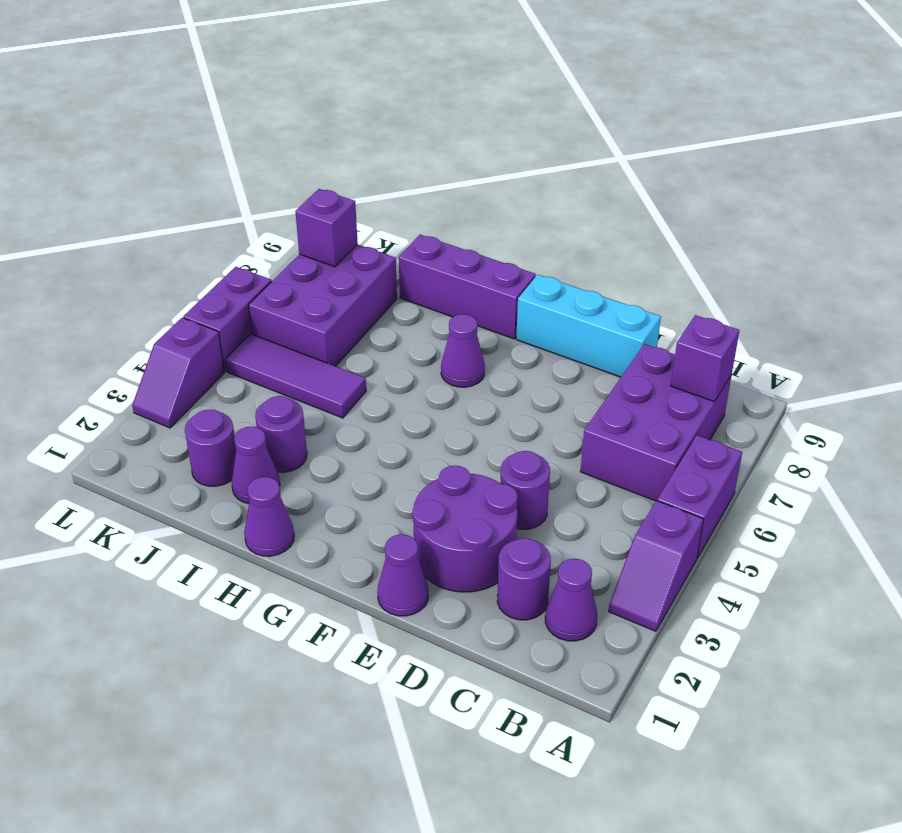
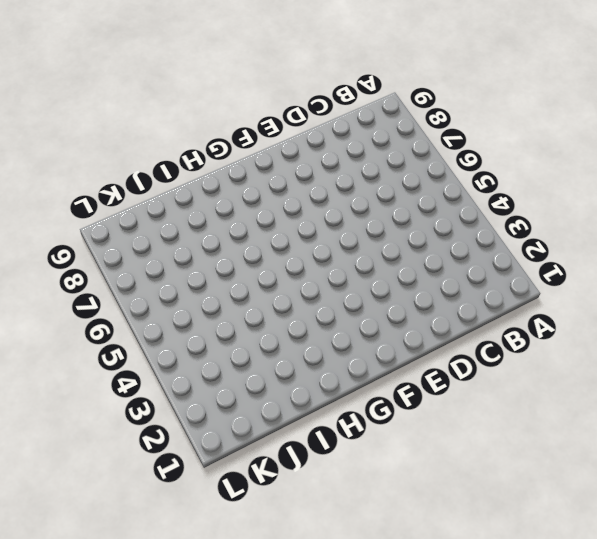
none -> purple slope A3:A4 level 1 top 4
none -> purple brick A5:A6 level 1
none -> purple cone B2 level 1

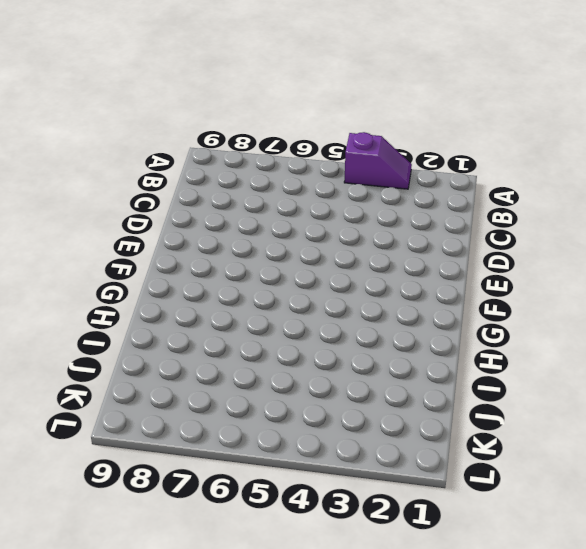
none -> purple brick A5:A6 level 1
none -> purple cone B2 level 1
none -> purple brick B6:C8 level 1

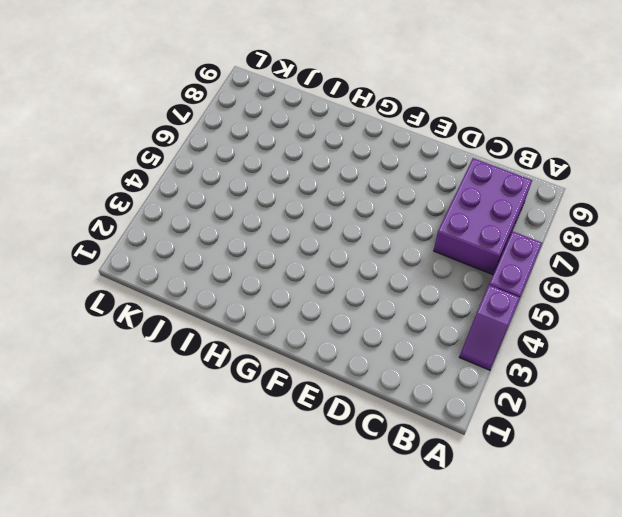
none -> purple cone B2 level 1
none -> purple round brick C2 level 1
none -> purple round brick D2:E3 level 1

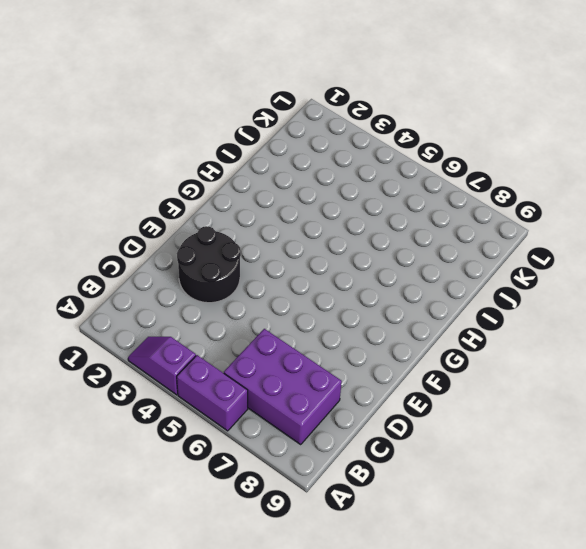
black round brick D2:E3 level 1 -> purple round brick D2:E3 level 1
none -> purple cone B2 level 1
none -> purple round brick C2 level 1
none -> purple round brick D4 level 1

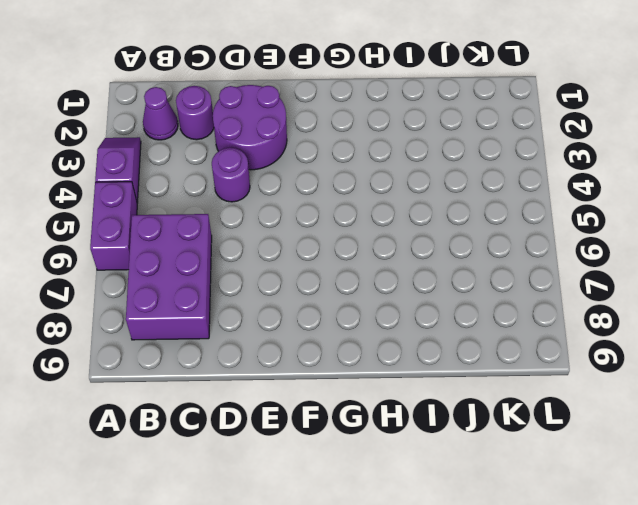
none -> cyan brick D9:F9 level 1
none -> purple cone E1 level 1
none -> purple cone G7 level 1

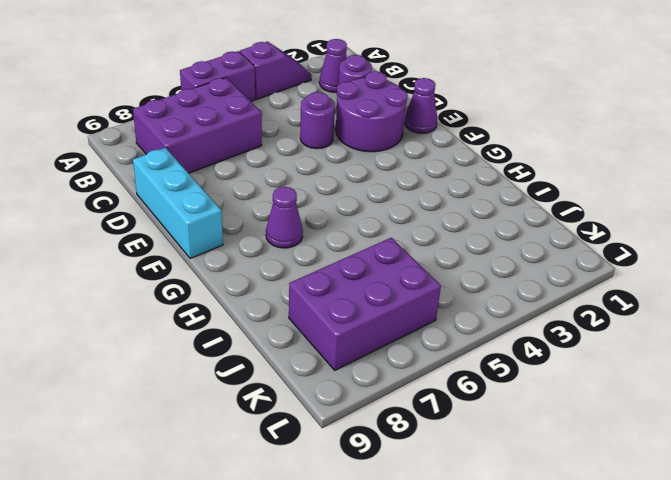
none -> purple brick G9:I9 level 1
none -> purple cone H1 level 1
none -> purple cone I2 level 1

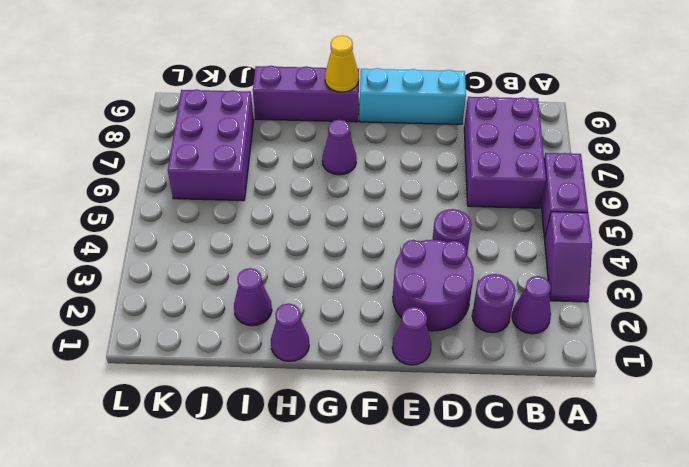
yellow cone G9 level 2 -> none
none -> purple round brick I3 level 1
none -> purple tile I5:K5 level 1
none -> purple round brick J2 level 1

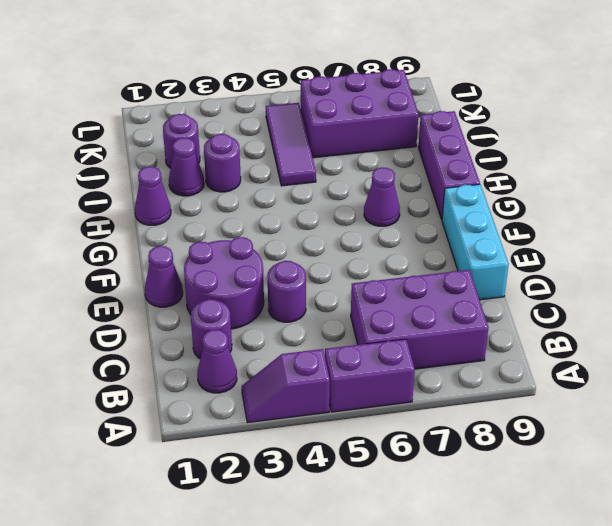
none -> purple slope L3:L4 level 1 top 4
none -> purple brick L5:L6 level 1
none -> purple brick B8 level 2

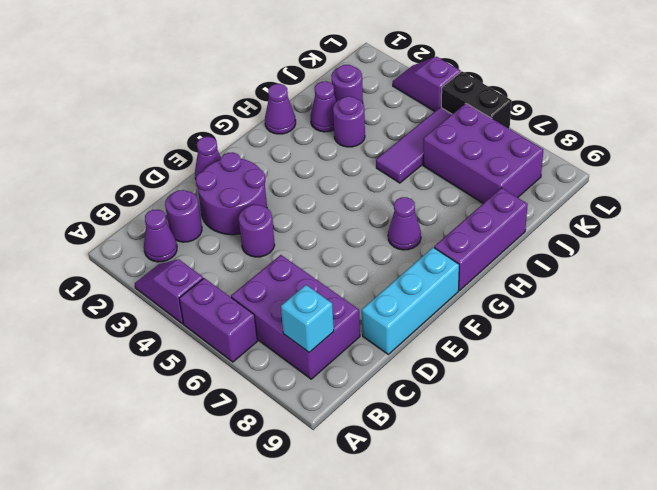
cyan brick B8 level 2 -> purple brick B8 level 2
black brick L5:L6 level 1 -> purple brick L5:L6 level 1
none -> purple brick K8 level 2

